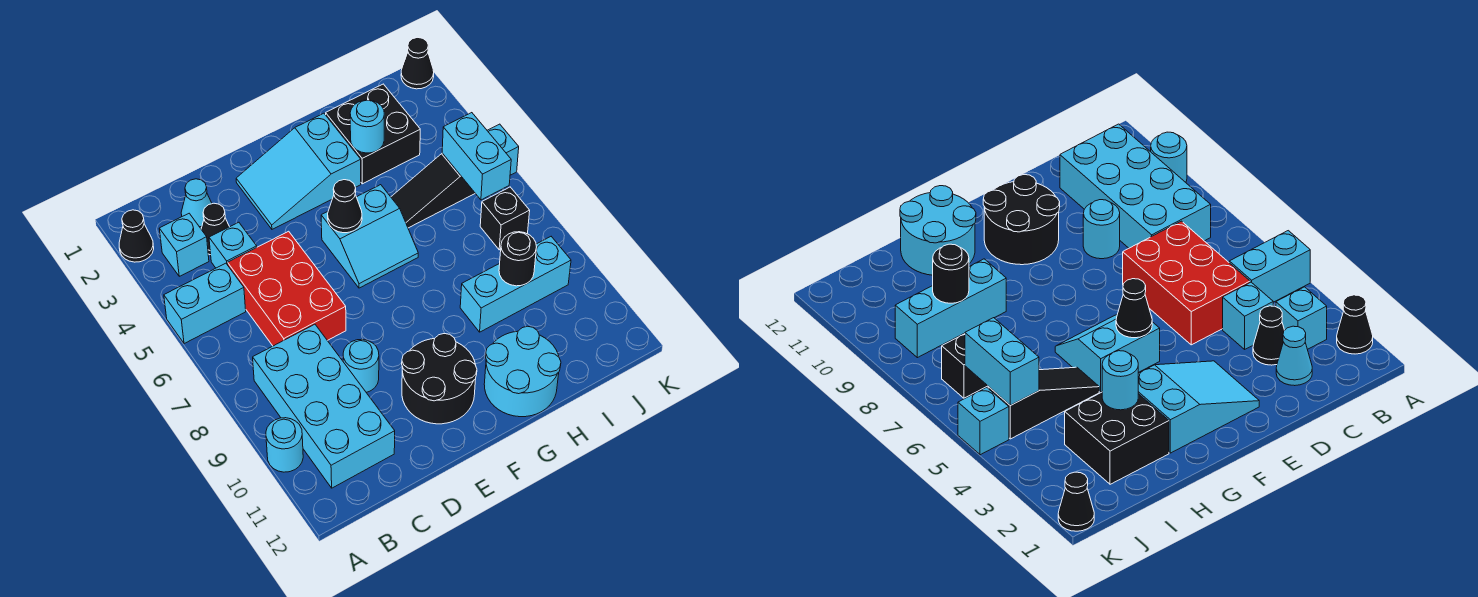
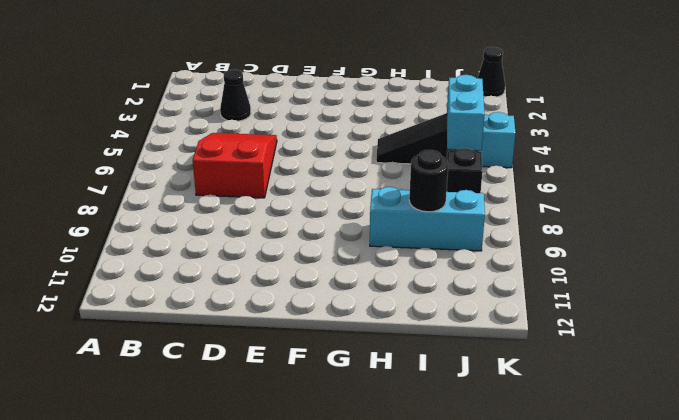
red slope C5:D7 level 1 top 7 -> red brick C5:D7 level 1
none -> black cone A2 level 1
none -> cyan brick A5:B5 level 1
none -> cyan round brick A10 level 1

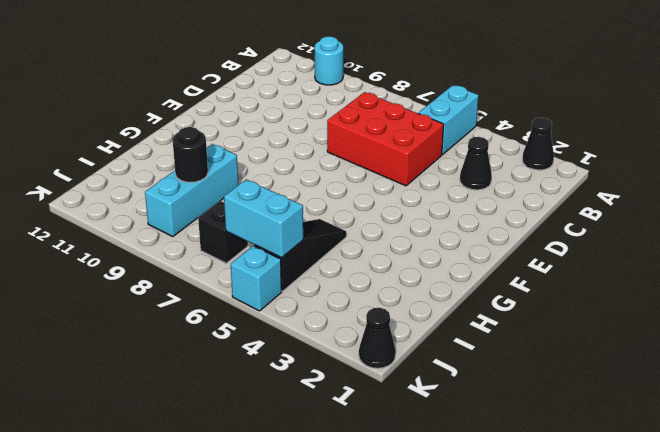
none -> cyan brick B3 level 1
none -> cyan brick B8:C11 level 1
none -> cyan cone C2 level 1

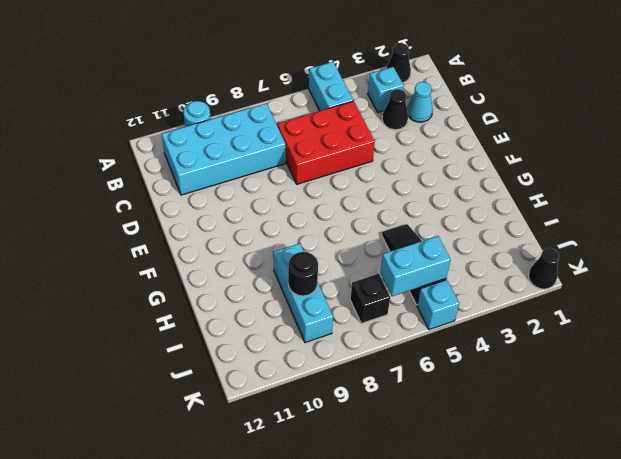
none -> cyan brick C4 level 1
none -> cyan round brick D9 level 1
none -> cyan slope E2:G3 level 1 top G

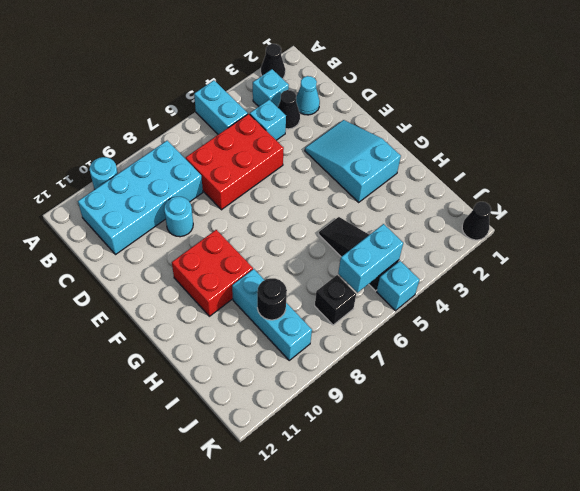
red brick F9:G10 level 1 -> black round brick E10:F11 level 1
none -> cyan slope F5:G6 level 1 top 5
none -> cyan round brick G11:H12 level 1
none -> black brick H2:I3 level 1

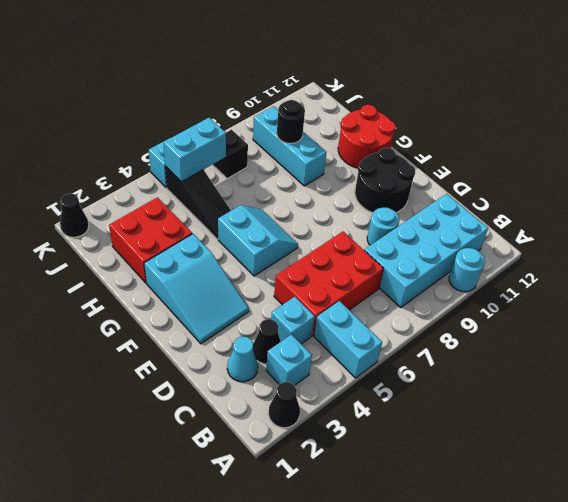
red round brick G11:H12 level 1 -> cyan round brick G11:H12 level 1
red brick H2:I3 level 1 -> black brick H2:I3 level 1
none -> black cone F5 level 2
none -> cyan round brick H3 level 2

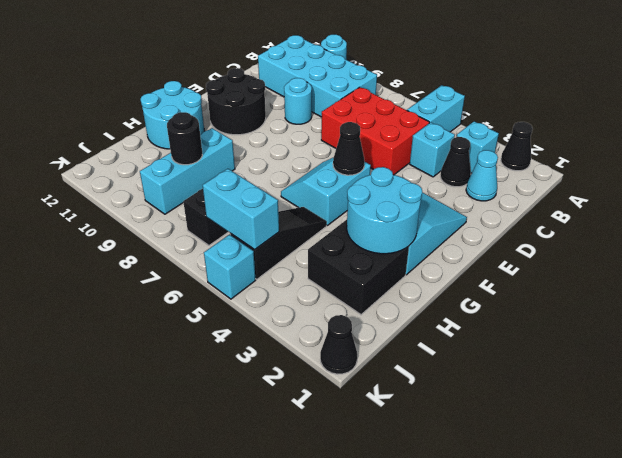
cyan round brick G2:H3 level 2 -> cyan round brick H3 level 2

